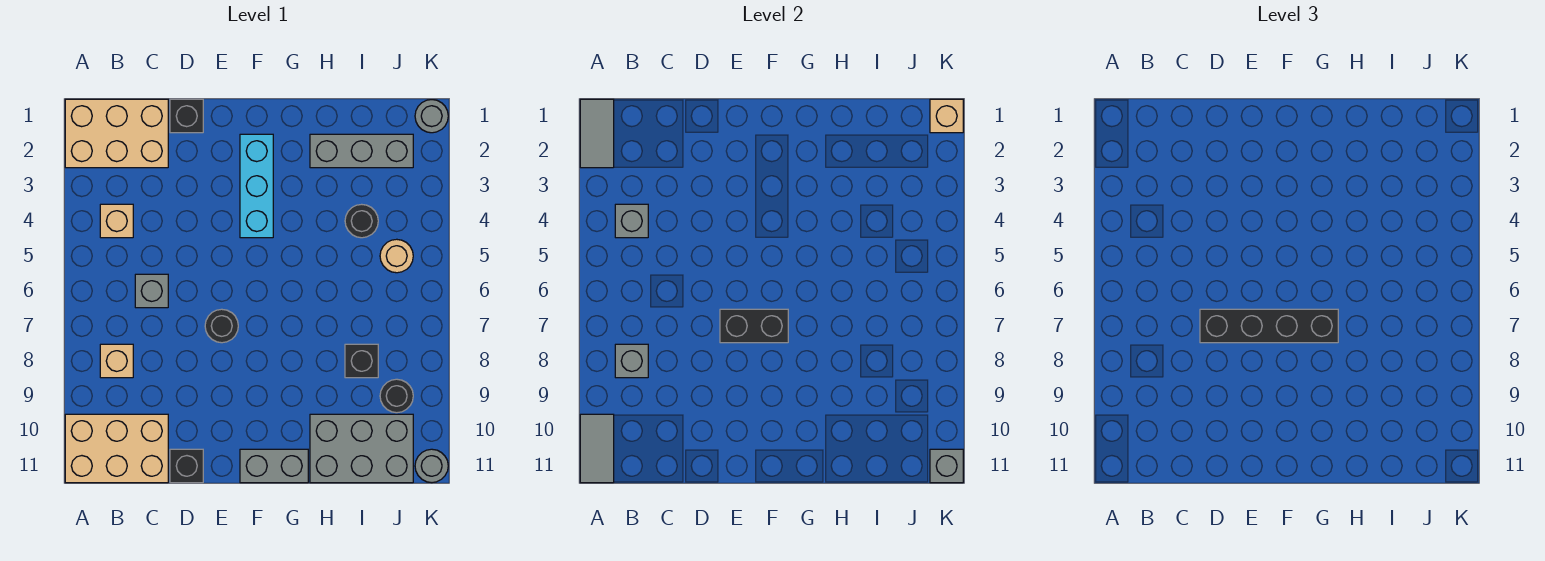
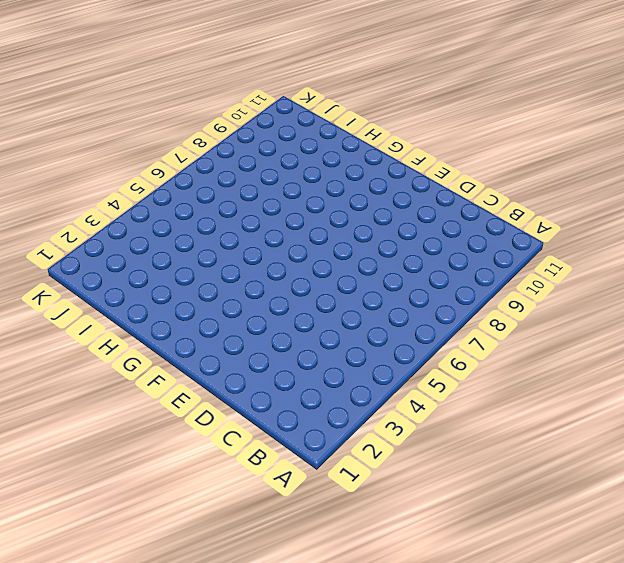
none -> tan brick A1:C2 level 1
none -> tan brick A10:C11 level 1
none -> tan brick B4 level 1

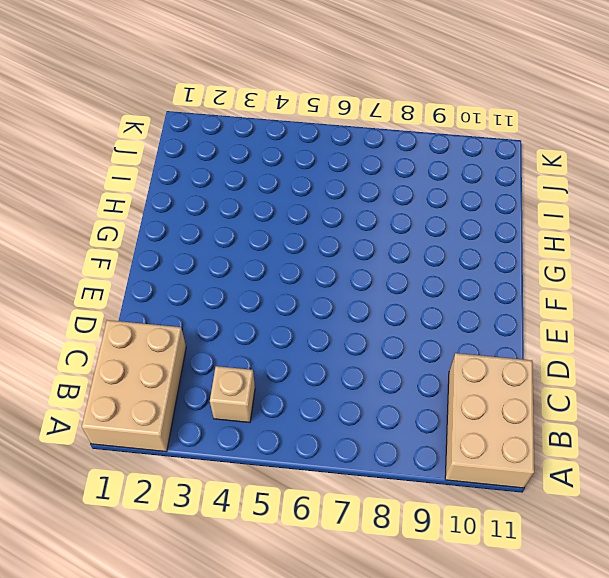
none -> tan brick B8 level 1
none -> grey brick C6 level 1
none -> black brick D1 level 1

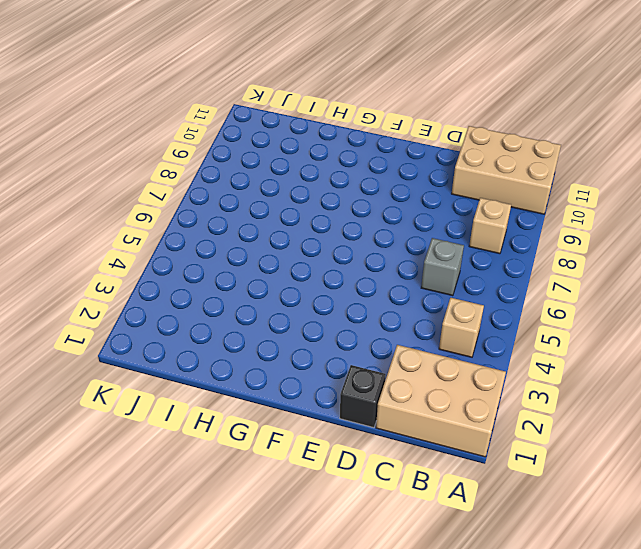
none -> black brick D11 level 1
none -> black round brick E7 level 1
none -> cyan brick F2:F4 level 1

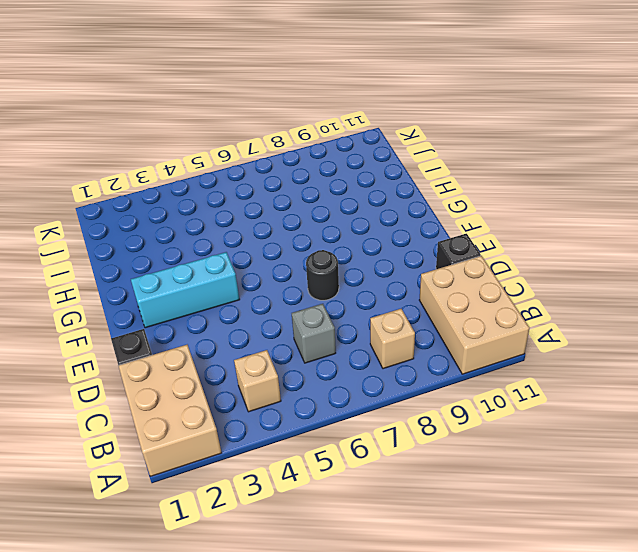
none -> grey brick F11:G11 level 1
none -> grey brick H2:J2 level 1
none -> grey brick H10:J11 level 1

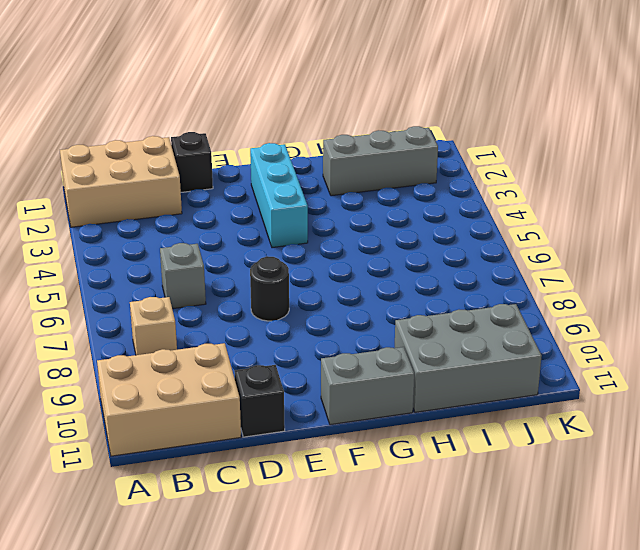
none -> tan brick B4 level 1
none -> black round brick I4 level 1
none -> black brick I8 level 1

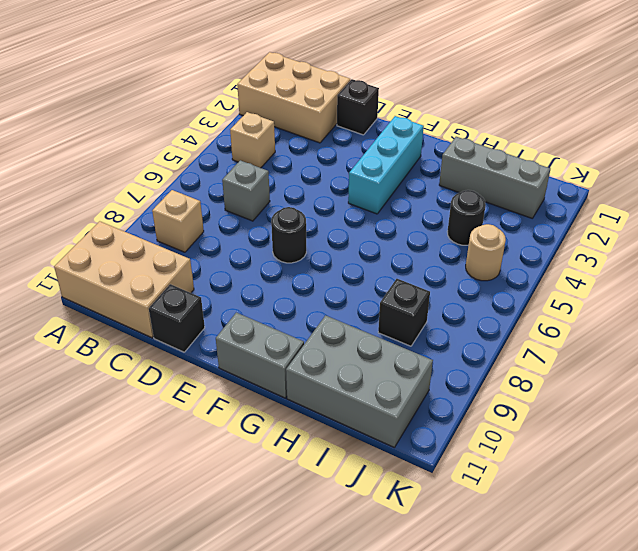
none -> black round brick J9 level 1
none -> grey round brick K1 level 1
none -> grey round brick K11 level 1

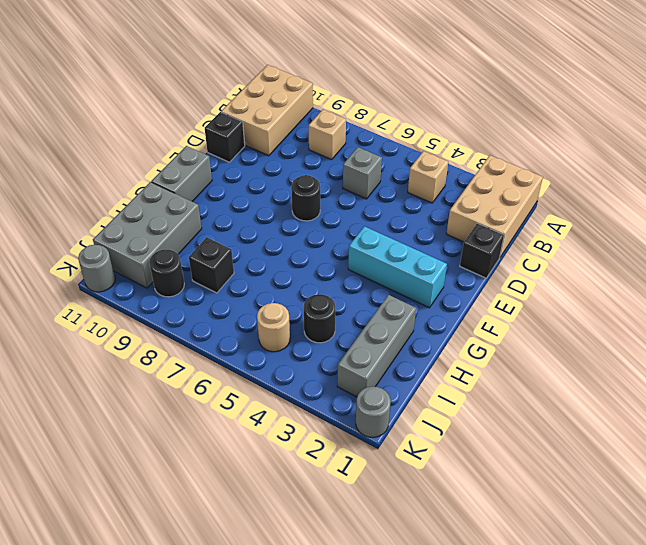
none -> grey tile A1:A2 level 2
none -> grey tile A10:A11 level 2
none -> grey brick B4 level 2

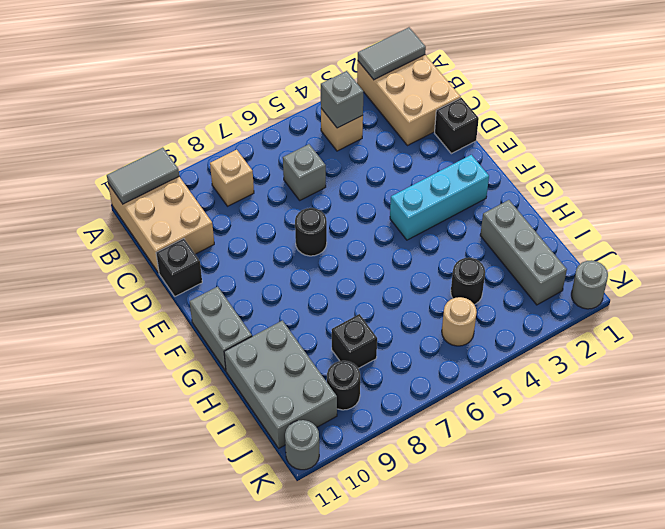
none -> grey brick B8 level 2
none -> black brick E7:F7 level 2
none -> tan brick K1 level 2

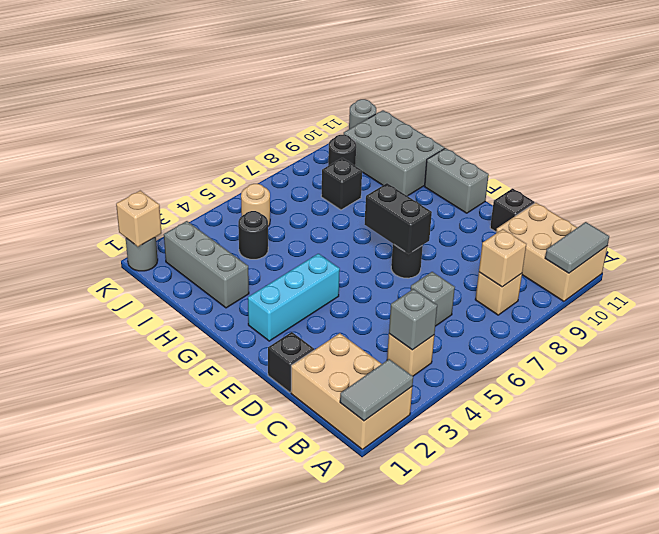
tan brick B8 level 2 -> grey brick B8 level 2
none -> grey brick K11 level 2
none -> black brick D7:G7 level 3

